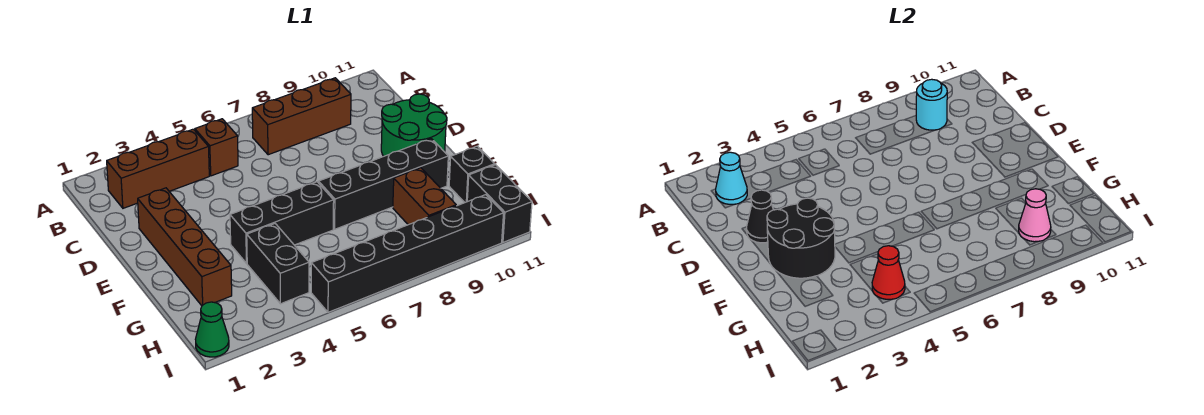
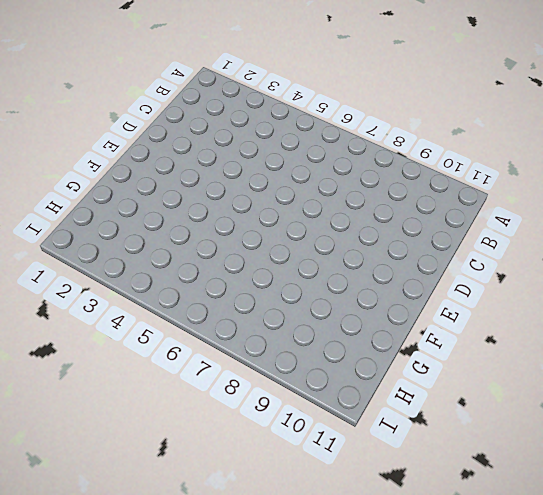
none -> brown brick B2:B4 level 1
none -> brown brick B5 level 1
none -> brown brick B7:B9 level 1

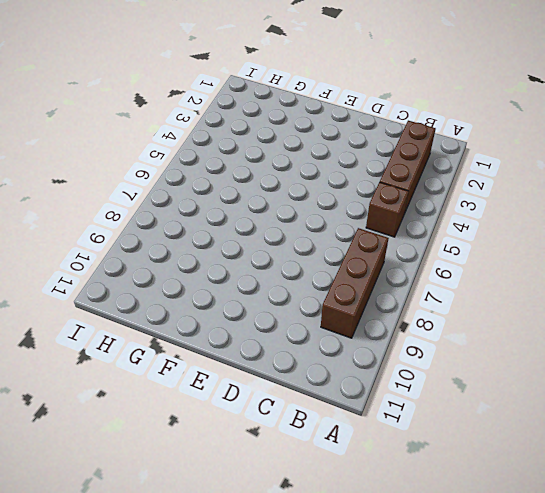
none -> brown brick D2:G2 level 1
none -> green round brick D10:E11 level 1
none -> black brick F4:F6 level 1

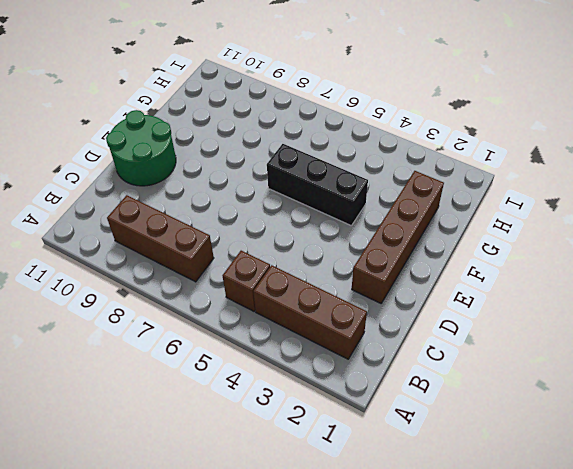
none -> black brick F7:F10 level 1
none -> black brick G4:H4 level 1
none -> brown brick G9:H9 level 1

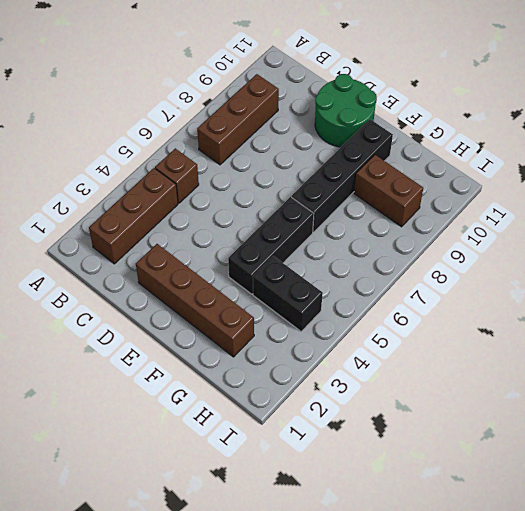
none -> black brick G11 level 1
none -> black brick H11:I11 level 1
none -> green cone I1 level 1

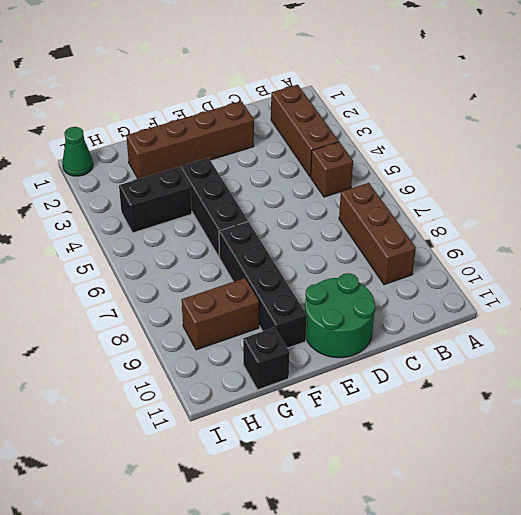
none -> black brick H11:I11 level 1
none -> black brick I5:I10 level 1
none -> cyan cone B2 level 2

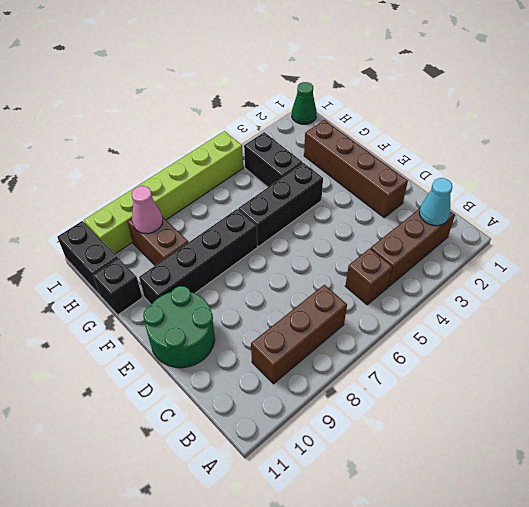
lime brick I5:I10 level 1 -> black brick I5:I10 level 1
none -> cyan round brick B9 level 2
none -> black cone D2 level 2
none -> black round brick E2:F3 level 2

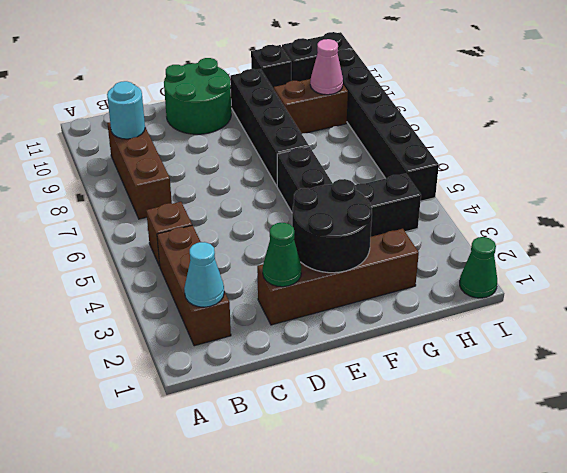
green cone D2 level 2 -> black cone D2 level 2
none -> red cone H4 level 2

